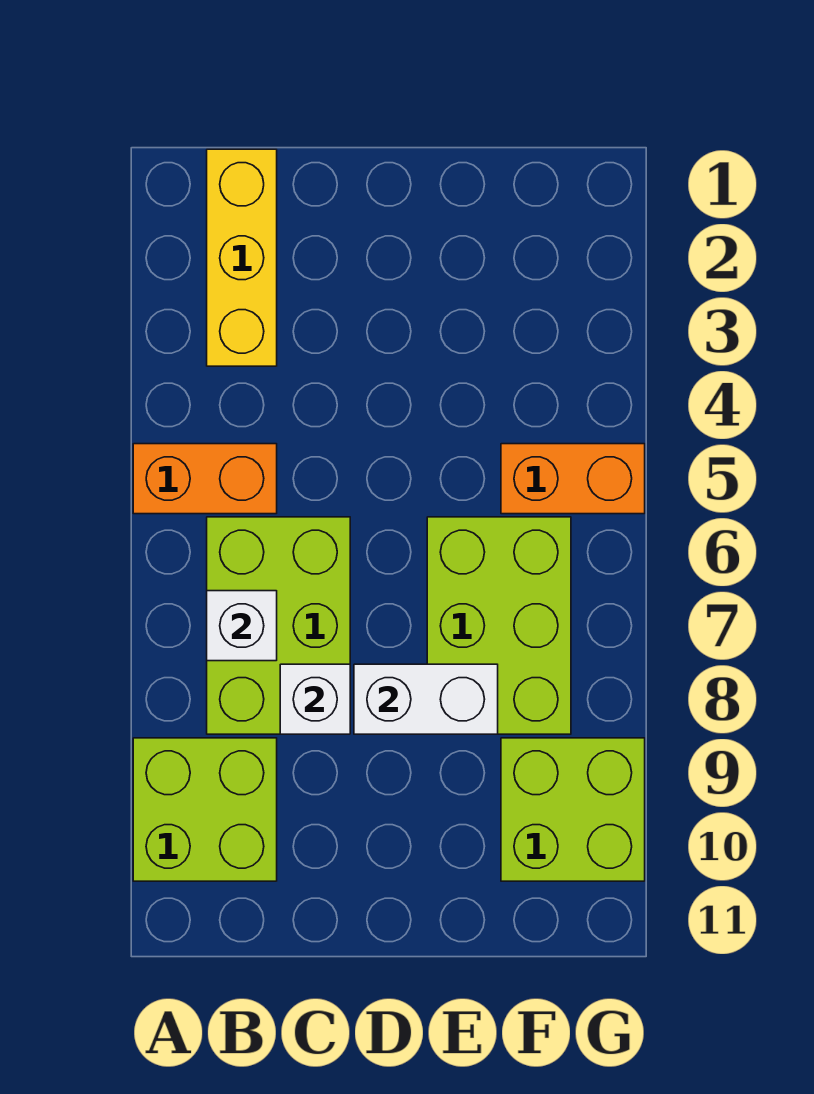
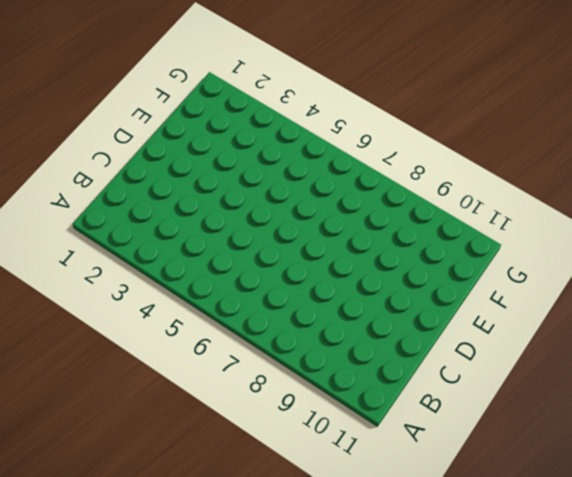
none -> orange brick A5:B5 level 1
none -> lime brick A9:B10 level 1

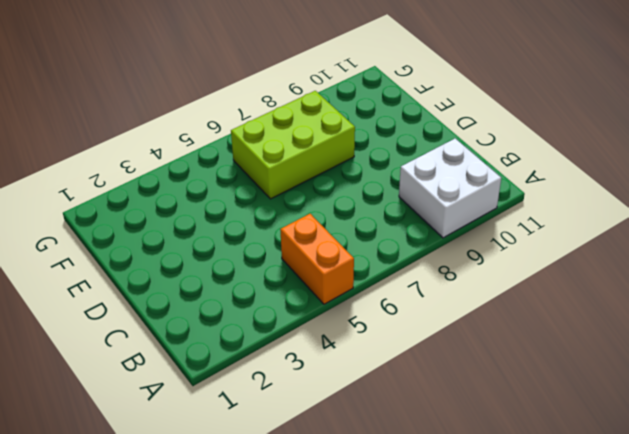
white brick A9:B10 level 1 -> lime brick A9:B10 level 1
none -> yellow brick B1:B3 level 1
none -> lime brick B6:C8 level 1

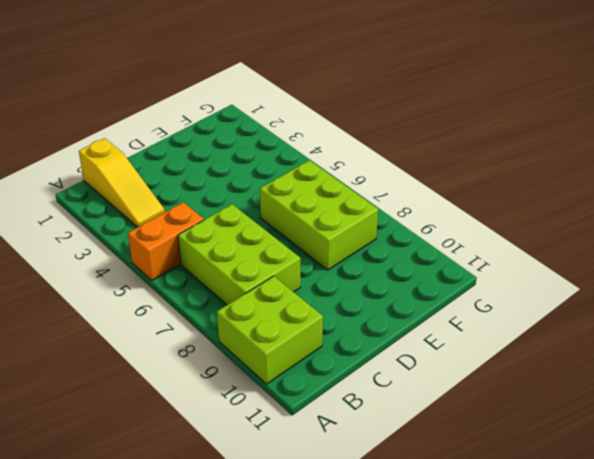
yellow slope B1:B3 level 1 top 1 -> yellow brick B1:B3 level 1
none -> orange brick F5:G5 level 1
none -> lime brick F9:G10 level 1

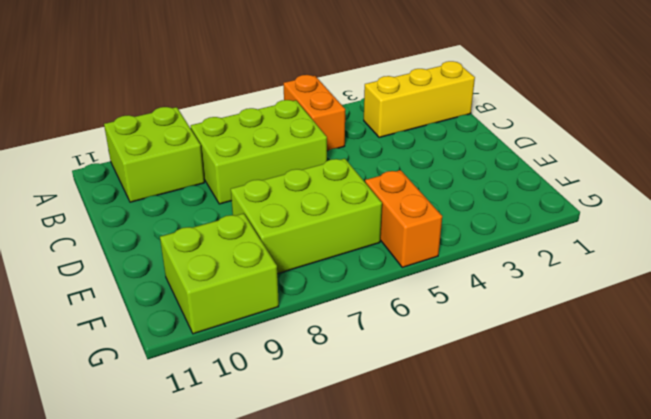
none -> white brick B7 level 2
none -> white brick C8 level 2

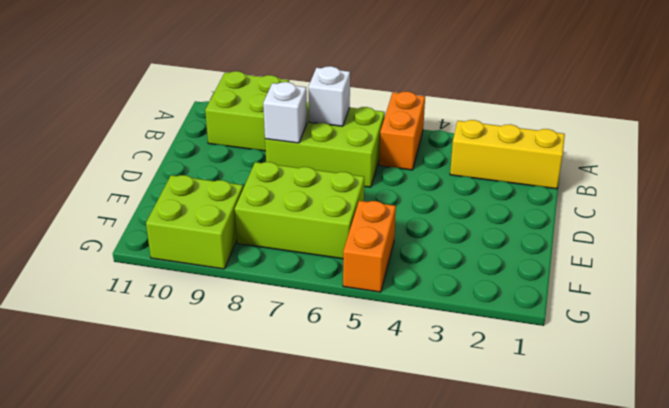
none -> white brick D8:E8 level 2

